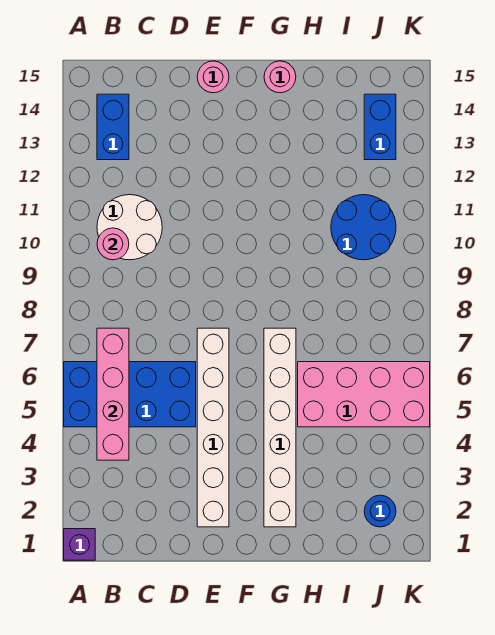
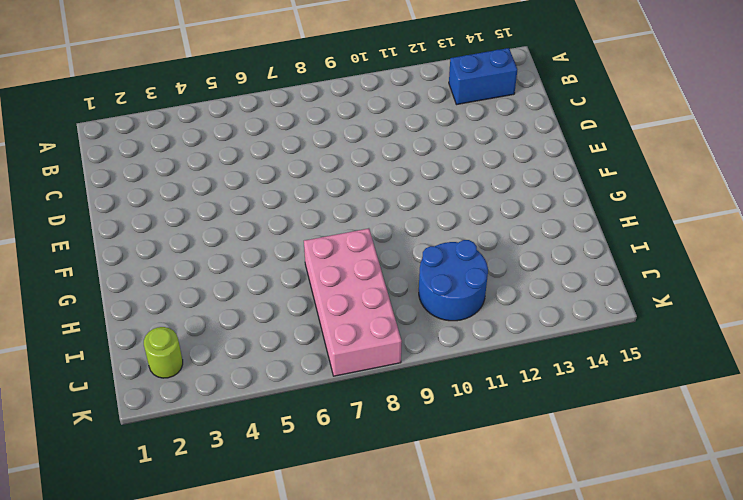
pink brick H7:K8 level 1 -> pink brick H5:K6 level 1
lime round brick J2 level 1 -> blue round brick J2 level 1
none -> purple brick A1 level 1
none -> blue brick A5:D6 level 1
none -> white round brick B10:C11 level 1

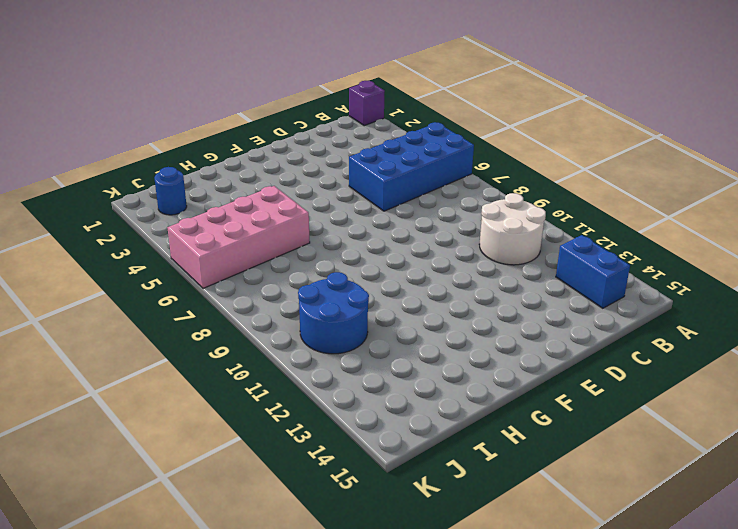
none -> white brick E2:E7 level 1
none -> pink round brick E15 level 1
none -> white brick G2:G7 level 1

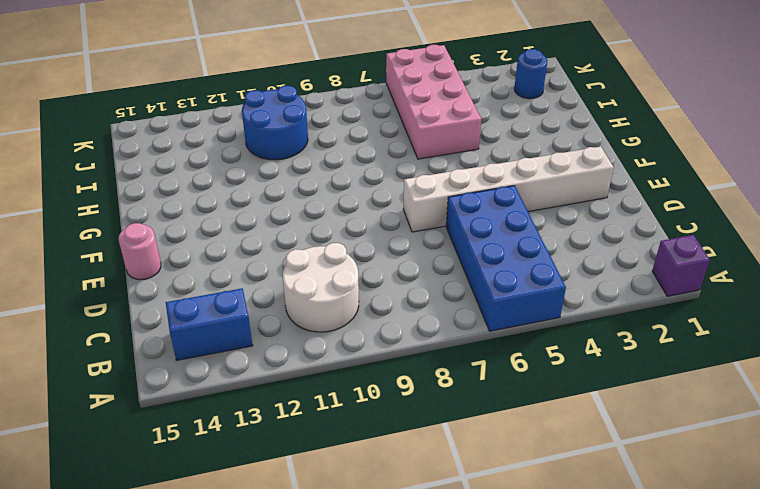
none -> white brick G2:G7 level 1
none -> pink round brick G15 level 1
none -> blue brick J13:J14 level 1

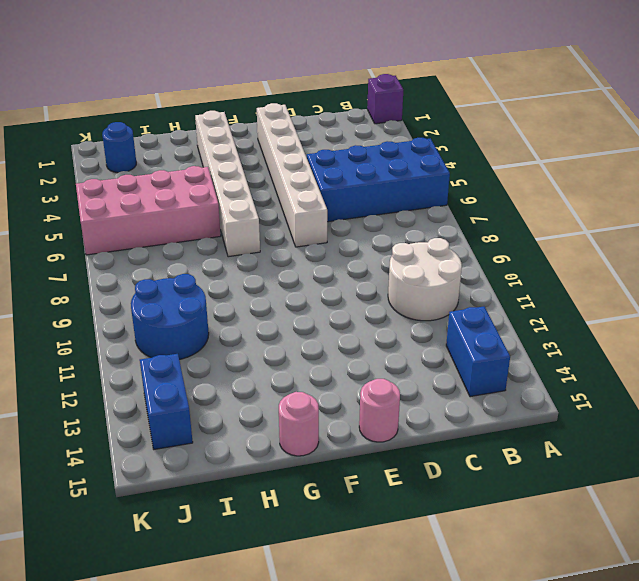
none -> pink brick B4:B7 level 2
none -> pink round brick B10 level 2

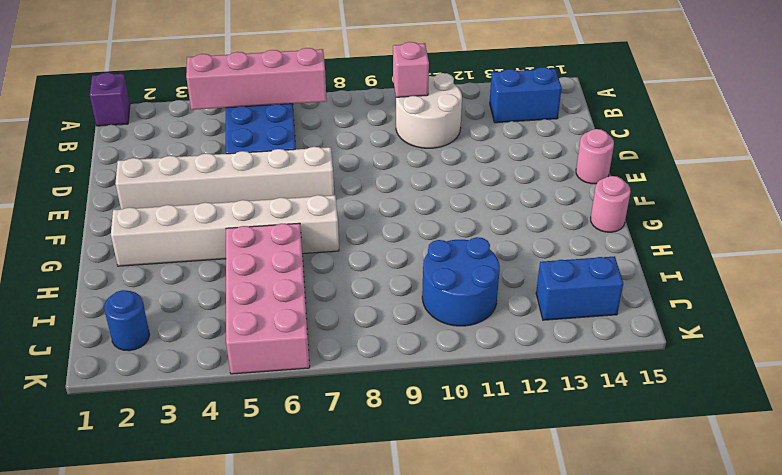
pink brick B10 level 2 -> pink round brick B10 level 2

